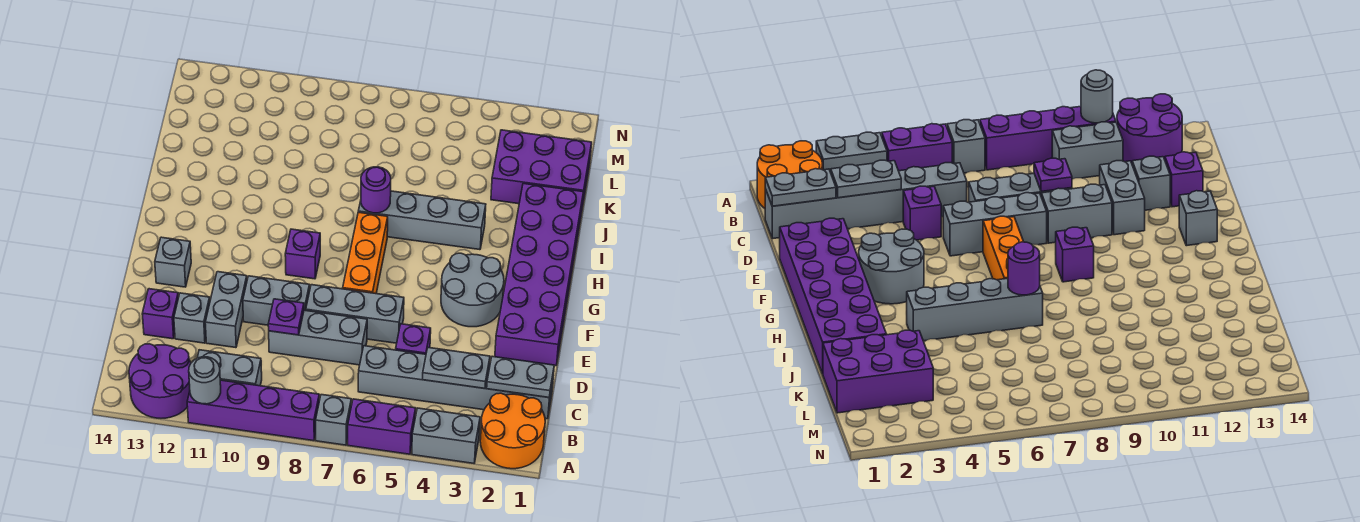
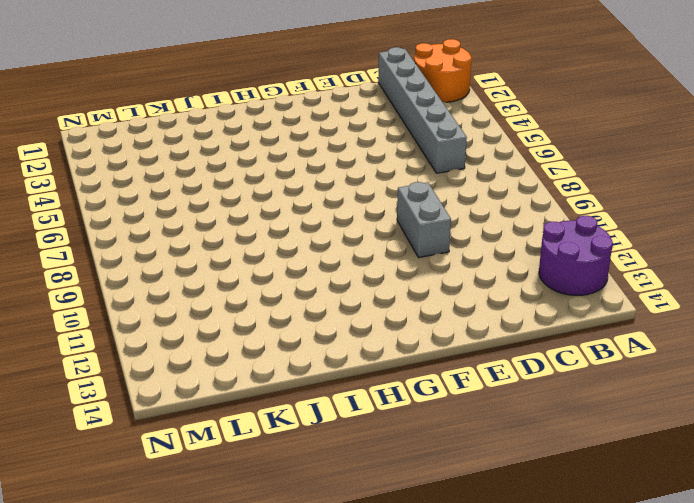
none -> grey brick A3:A4 level 1
none -> purple brick A5:A6 level 1
none -> grey brick A7 level 1

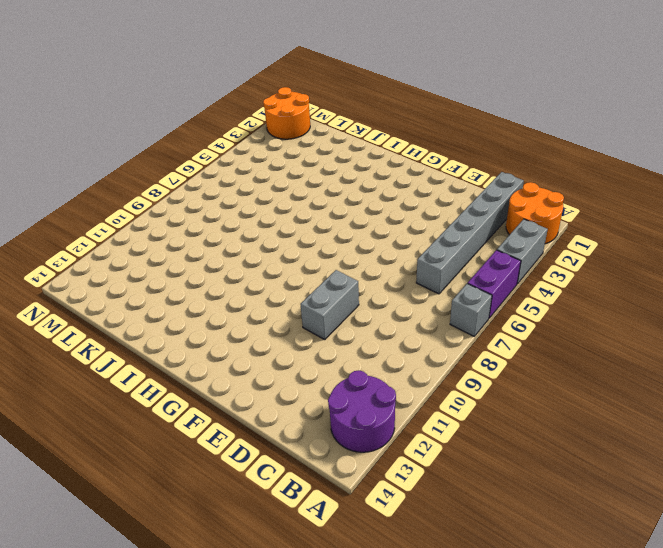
orange round brick M1:N2 level 1 -> none
none -> purple brick A8:A11 level 1
none -> grey brick B10:B11 level 1
none -> purple brick D5 level 1

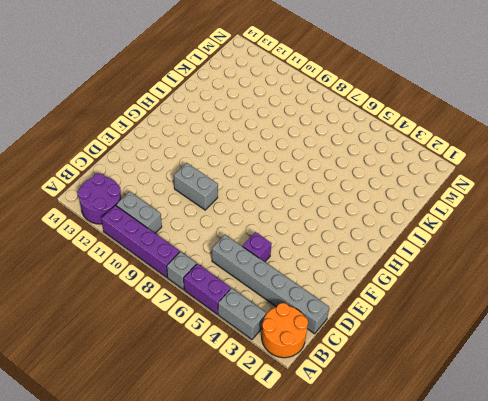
none -> grey brick D7:D9 level 1
none -> grey brick D11:E11 level 1
none -> grey brick D12 level 1

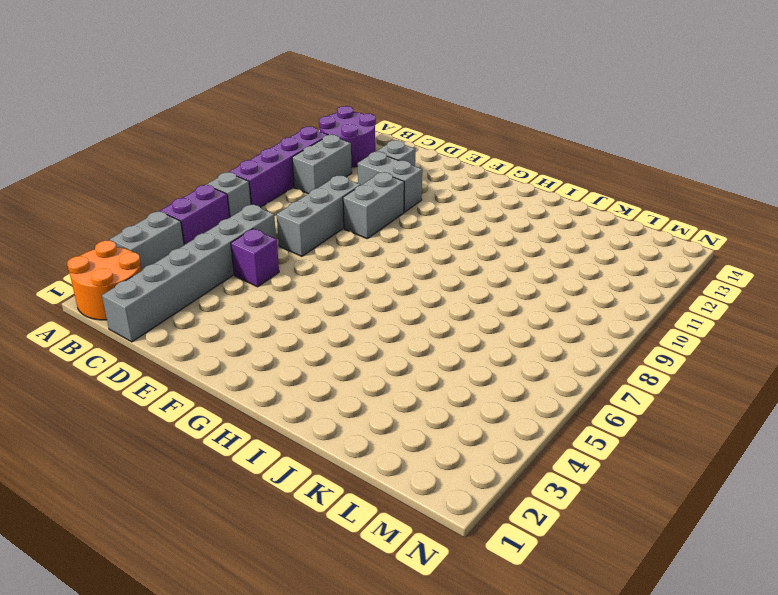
none -> purple brick D13 level 1
none -> purple brick E1:J2 level 1
none -> grey brick E6:E8 level 1

